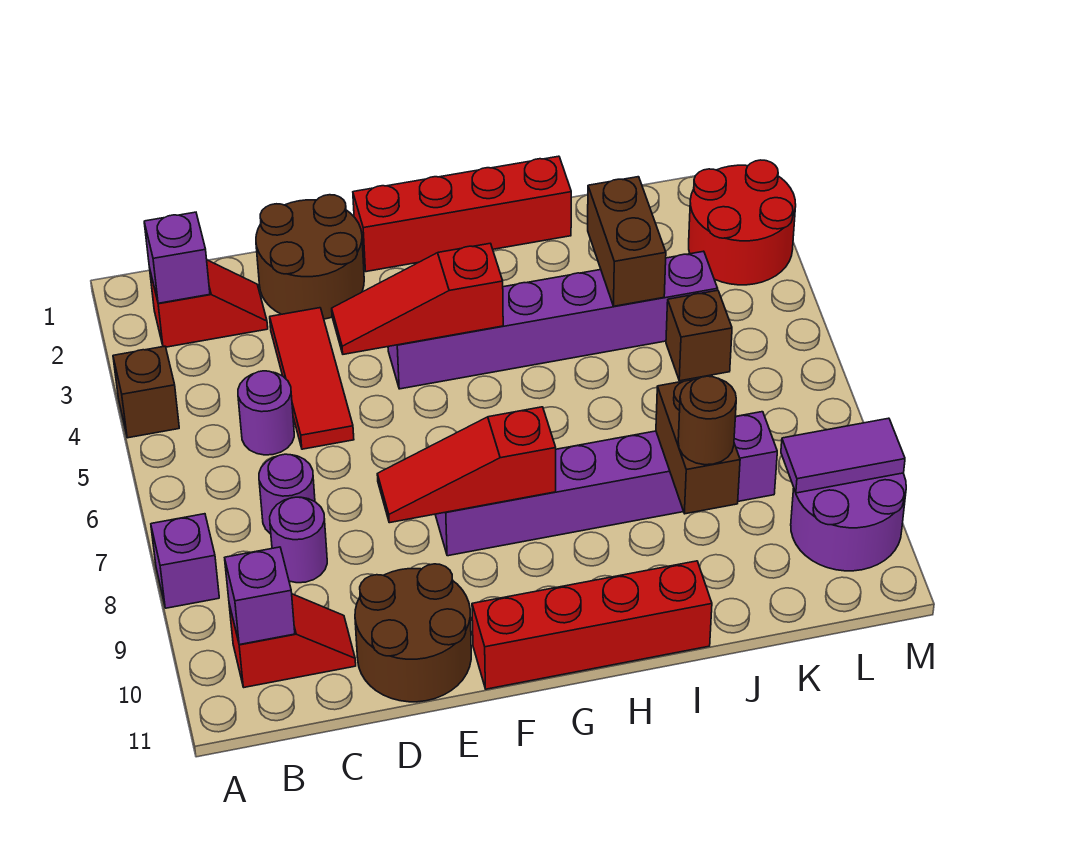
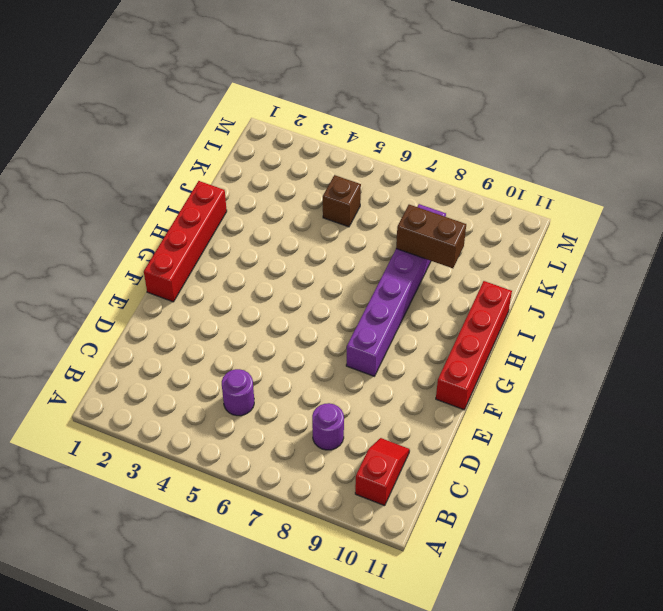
none -> brown brick A4 level 1
none -> purple brick A8 level 1
none -> red slope B2:C2 level 1 top B

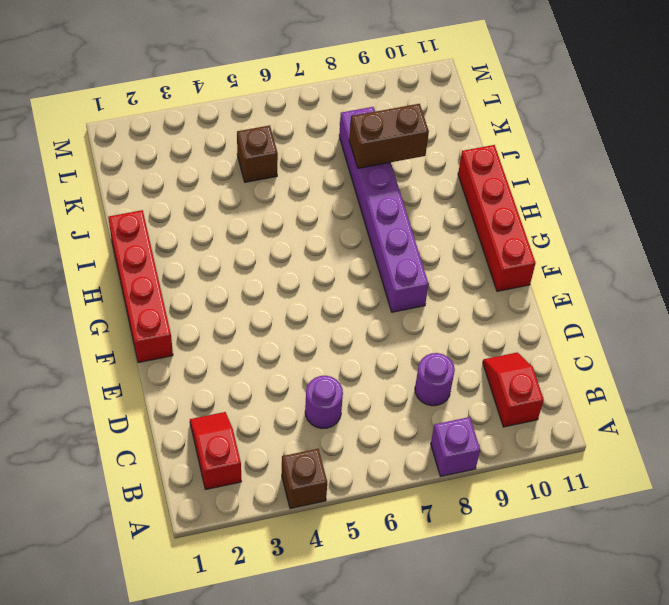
none -> purple round brick C7 level 1
none -> brown round brick D1:E2 level 1
none -> red tile D3:D5 level 1

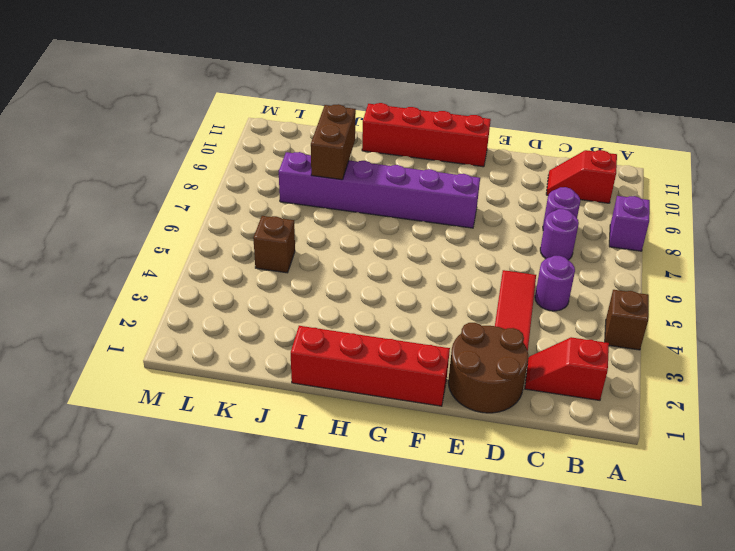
none -> brown round brick D10:E11 level 1
none -> purple brick F4:K4 level 1
none -> red round brick L2:M3 level 1

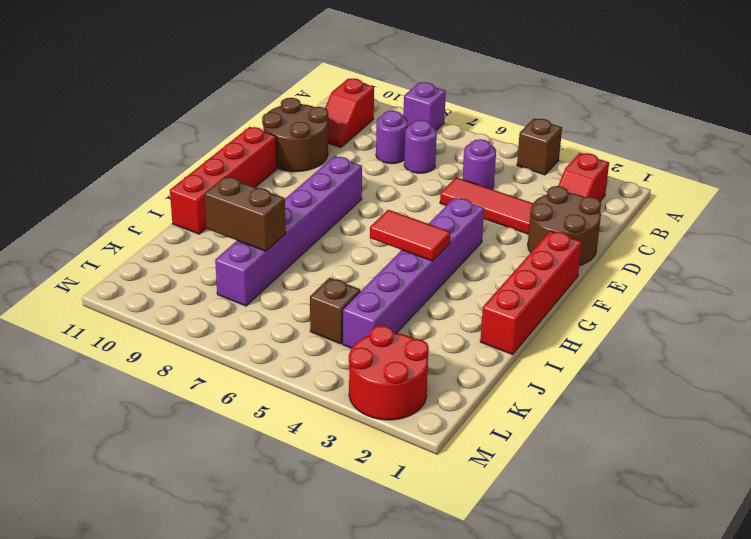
red tile H4:H5 level 2 -> none
none -> purple round brick L9:M10 level 1
none -> purple brick B2 level 2
none -> purple brick B10 level 2

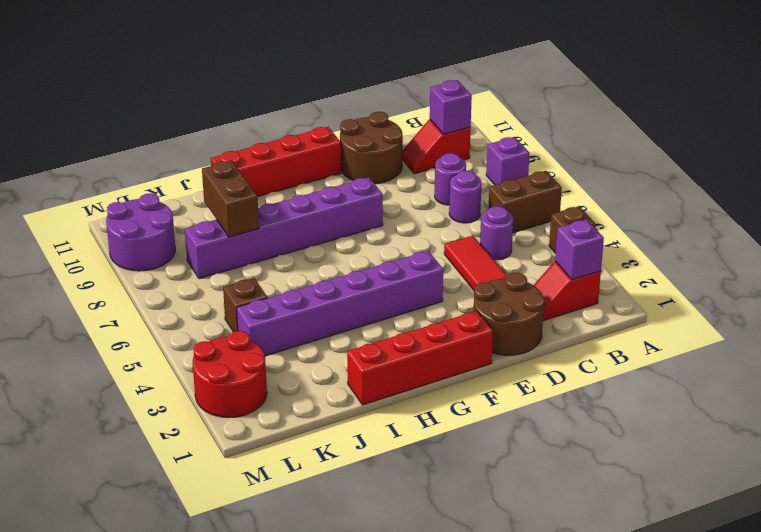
brown brick A6:B6 level 1 -> brown brick J3:J4 level 2
none -> red slope E4:G4 level 2 top G
none -> red slope E8:G8 level 2 top G
none -> purple tile L9:M9 level 2

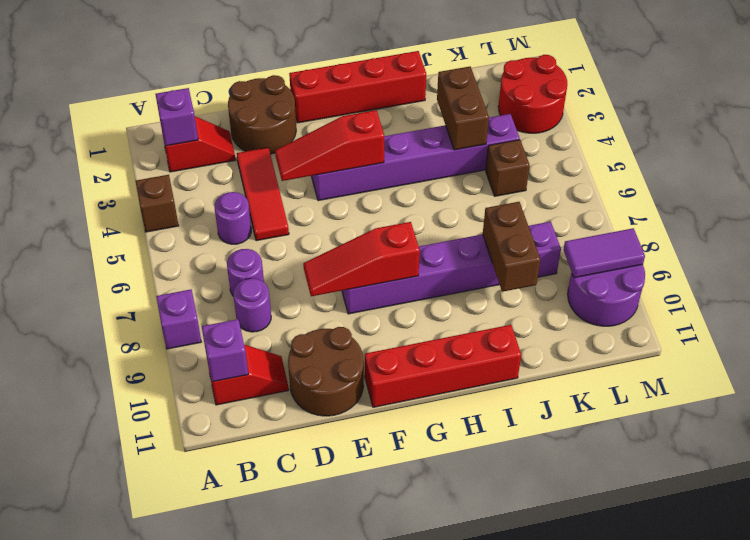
none -> brown round brick J9 level 3

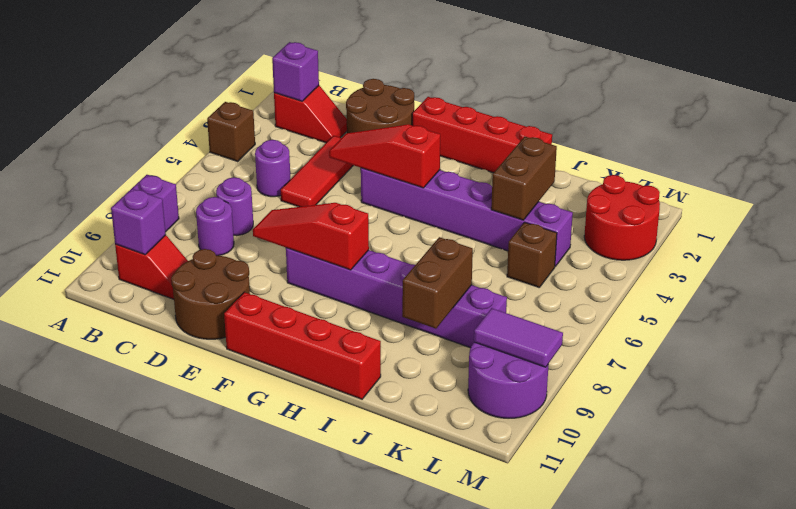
none -> brown round brick J9 level 3

